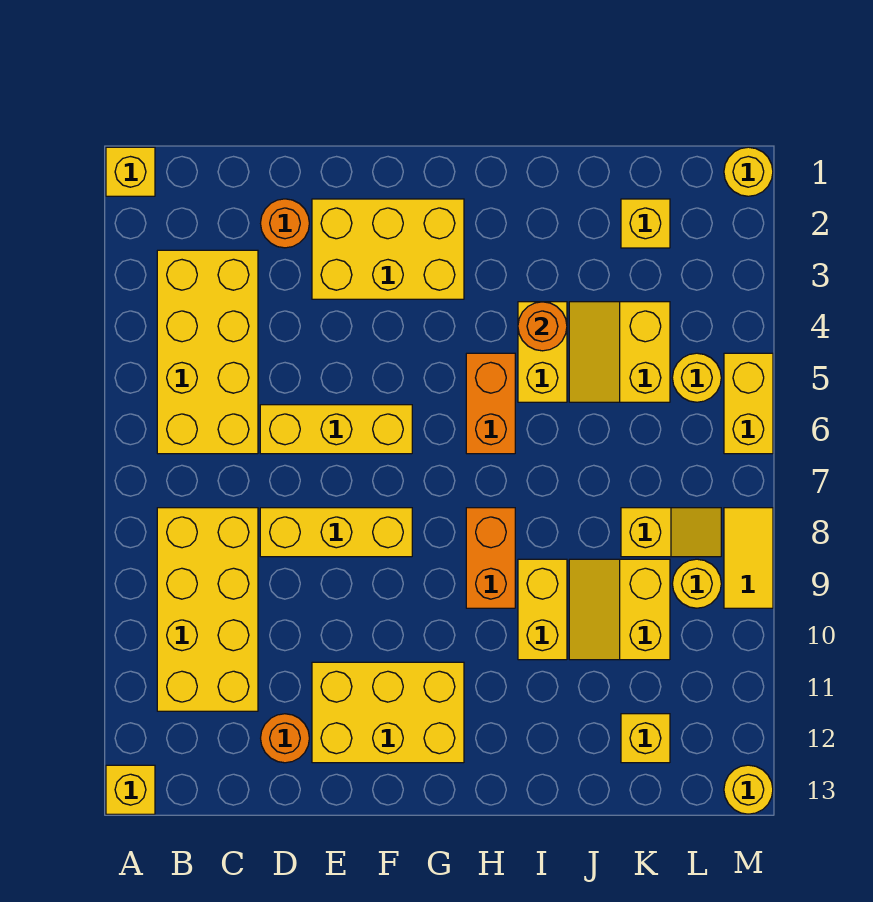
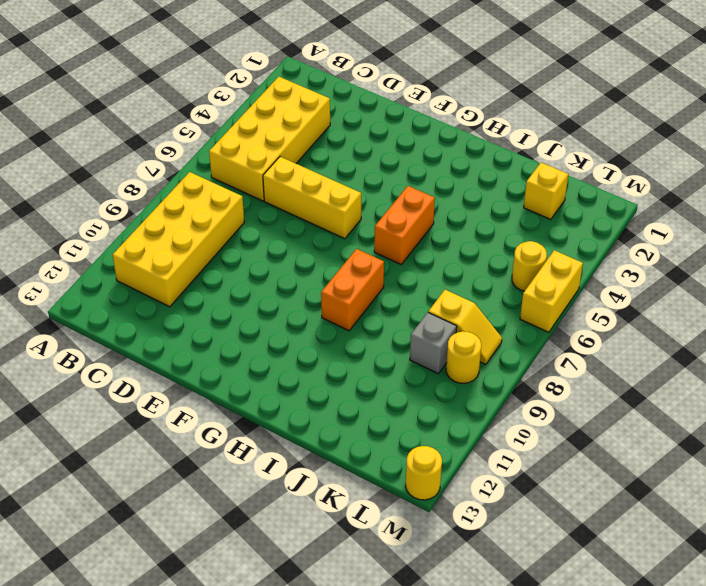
grey brick K9 level 1 -> yellow slope J9:K10 level 1 top K
none -> yellow brick A1 level 1
none -> yellow brick A13 level 1
none -> orange round brick D2 level 1

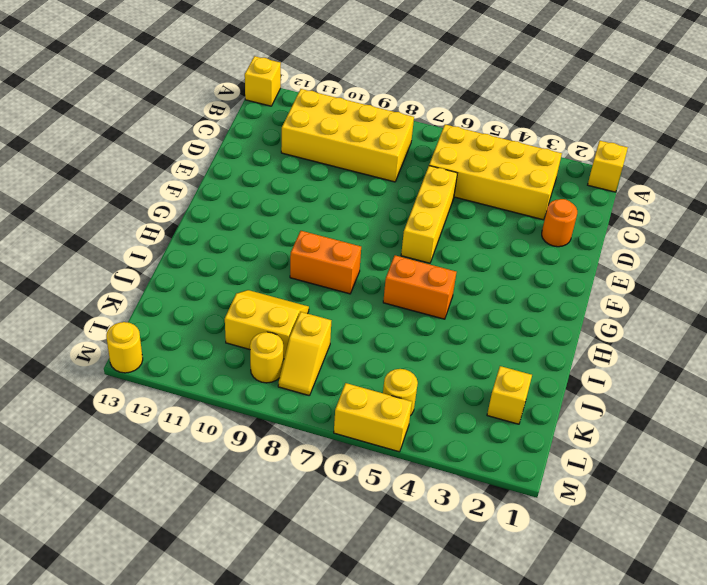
none -> yellow brick D8:F8 level 1
none -> orange round brick D12 level 1
none -> yellow brick E2:G3 level 1

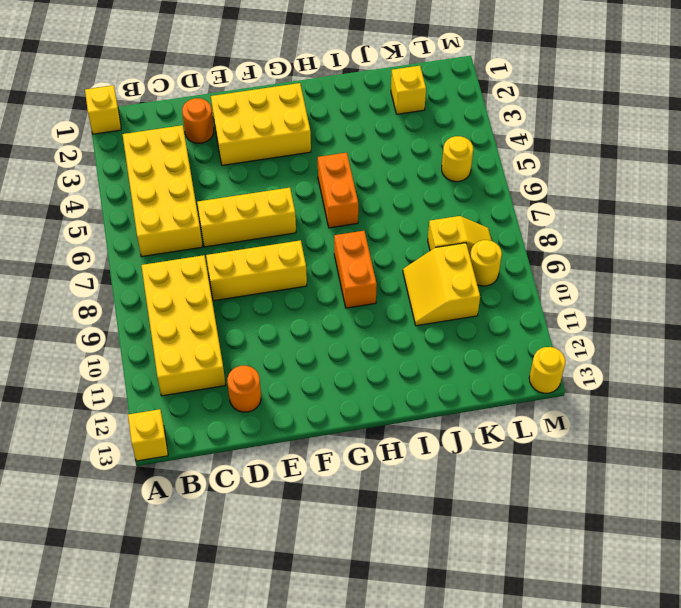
none -> yellow brick E11:G12 level 1
none -> yellow brick I4:I5 level 1
none -> yellow brick I9:I10 level 1

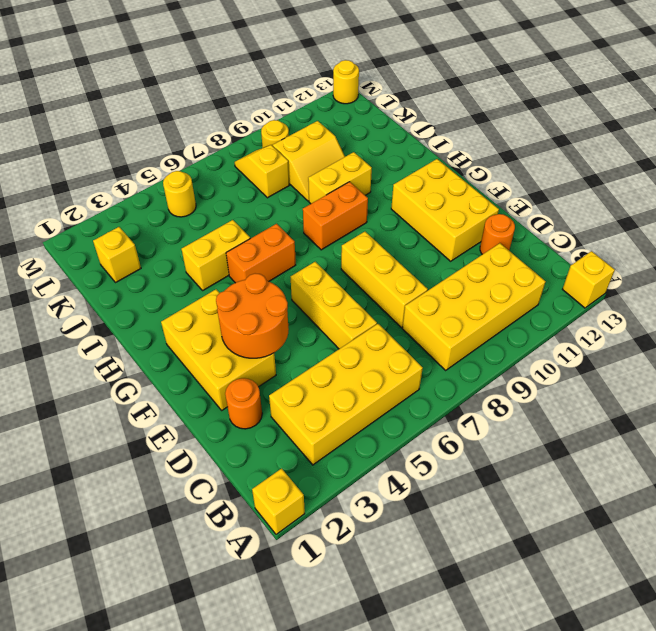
orange round brick E3:F4 level 2 -> none
none -> yellow slope J4:K5 level 1 top K
none -> yellow brick K12 level 1
none -> yellow round brick M1 level 1

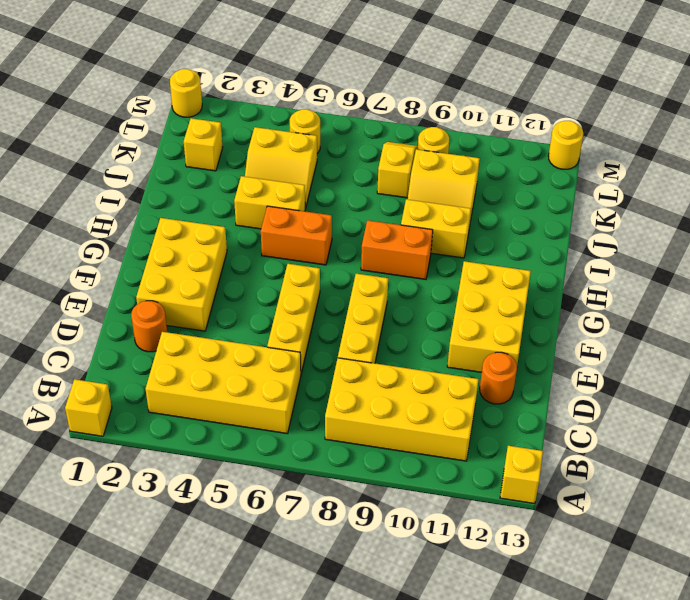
none -> yellow brick K12 level 1
none -> yellow brick M5:M6 level 1
none -> yellow tile M8:M9 level 1

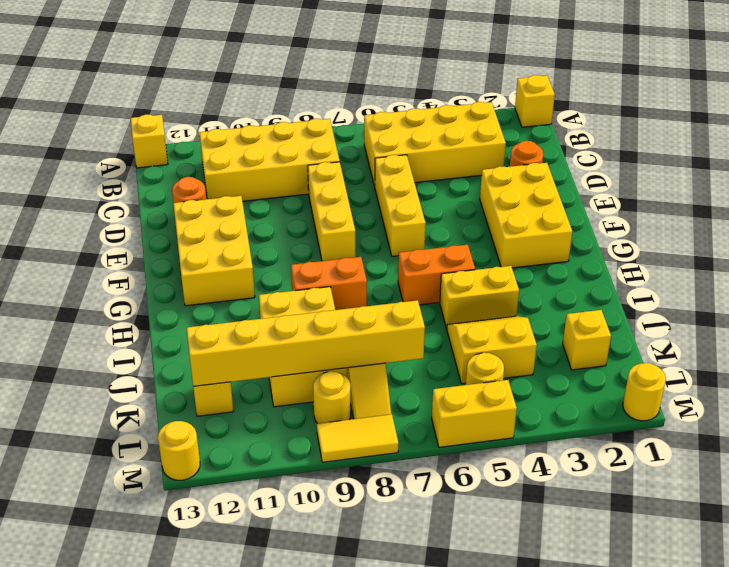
yellow brick K7:K12 level 2 -> none
none -> orange round brick I4 level 2

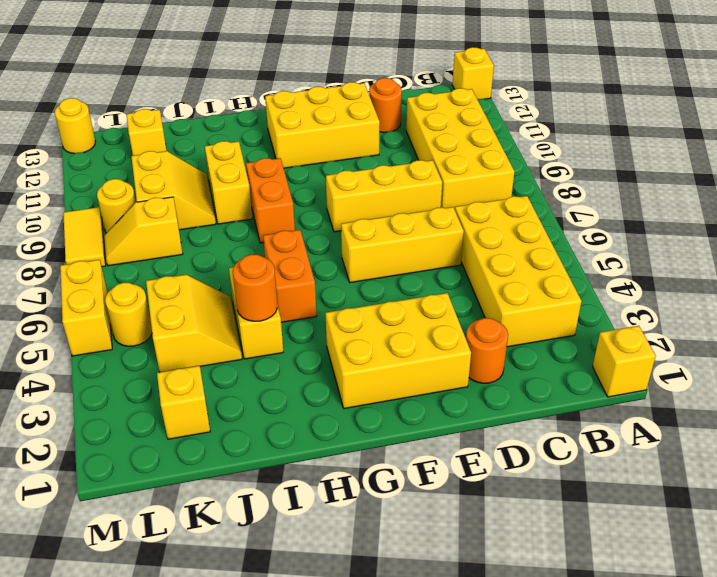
none -> yellow round brick M1 level 1

